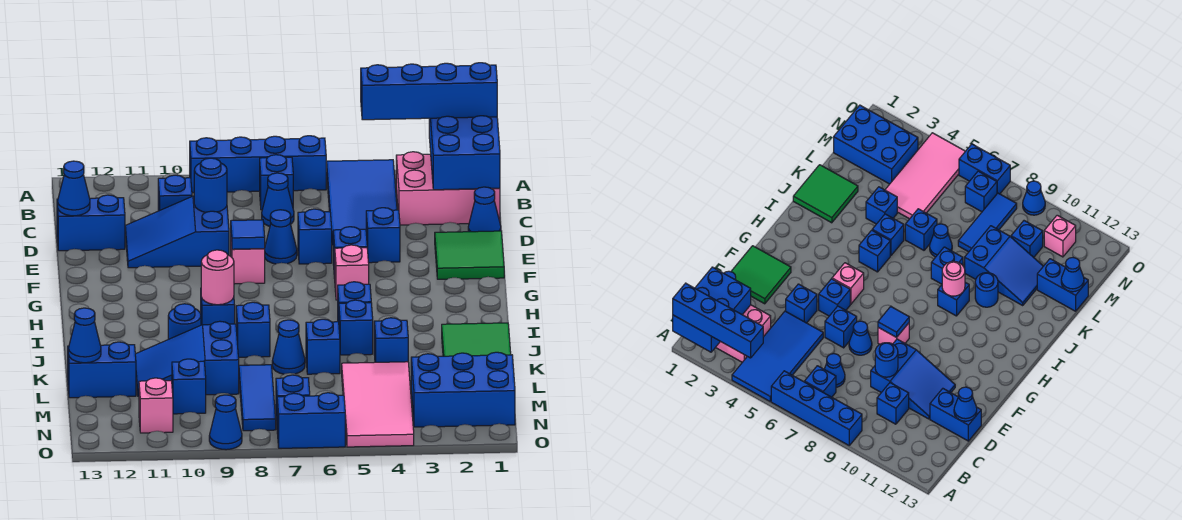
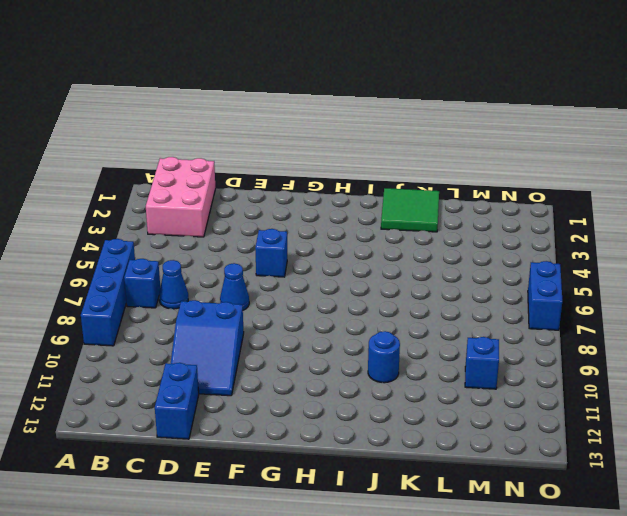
none -> blue tile A4:D5 level 1
none -> blue brick C10 level 1
none -> blue cone D1 level 1
none -> green tile E1:F2 level 1

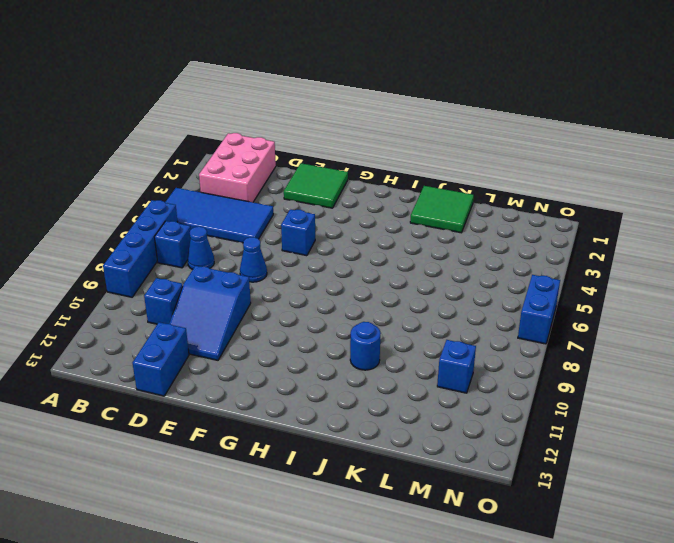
none -> blue cone D1 level 1
none -> blue brick E4 level 1
none -> blue brick E6 level 1
none -> pink brick F8 level 1

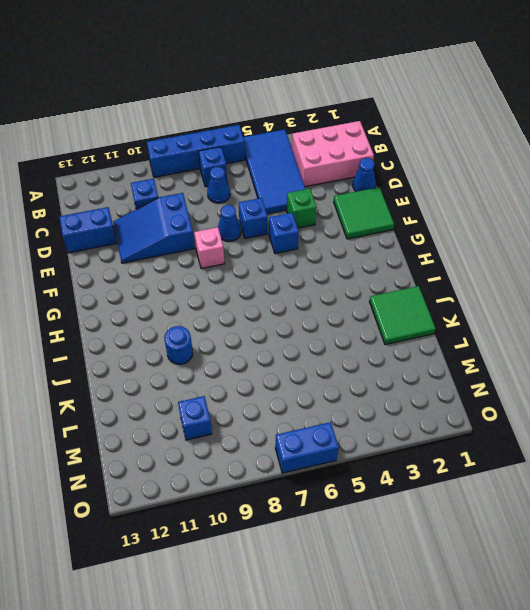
green brick E4 level 1 -> blue brick E4 level 1
none -> pink brick G5 level 1
none -> blue brick I5 level 1
none -> blue brick I9 level 1
none -> blue brick J5 level 1

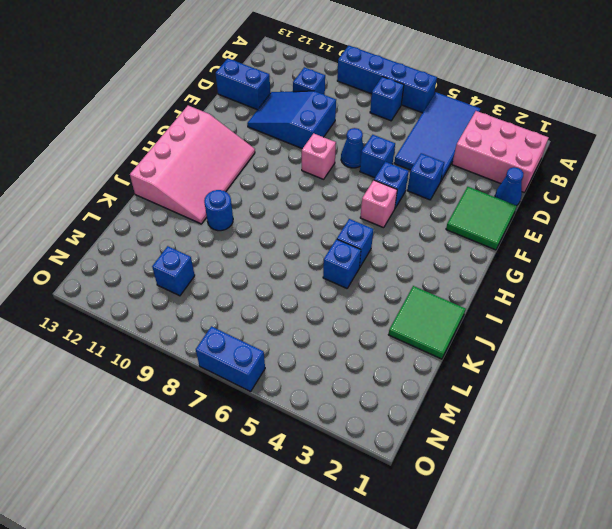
pink slope G11:J13 level 1 top 13 -> none
none -> blue cone C7 level 1
none -> blue brick I9 level 1
none -> blue brick J8 level 1
none -> blue brick K4 level 1

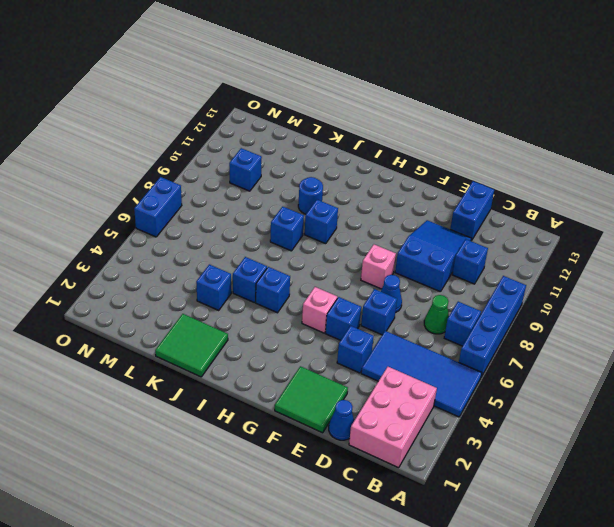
green cone C7 level 1 -> blue cone C7 level 1
none -> blue brick K6 level 1
none -> blue cone K7 level 1
none -> blue slope K9:L11 level 1 top 9
none -> pink tile L4:O5 level 1

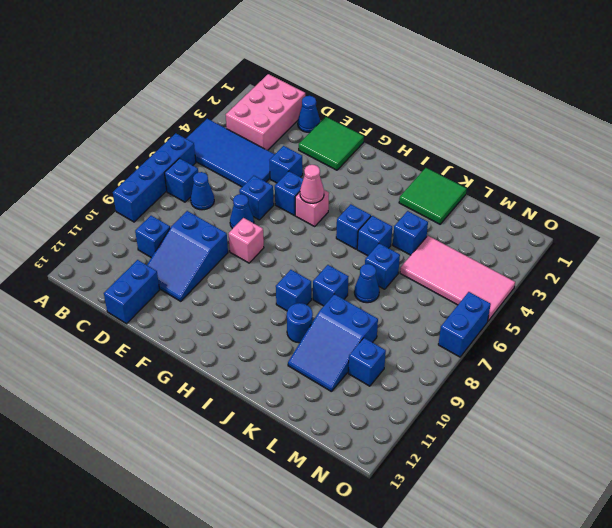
pink cone G5 level 2 -> none
none -> blue tile L8:N8 level 1
none -> blue brick L12:L13 level 1
none -> blue brick M1:N3 level 1
none -> blue brick N7 level 1

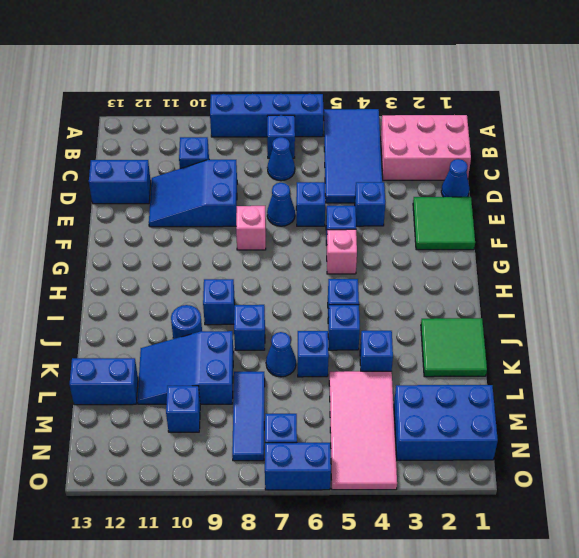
none -> pink brick N11 level 1
none -> blue cone O9 level 1
none -> blue brick A1:C2 level 2
none -> blue round brick D9 level 2

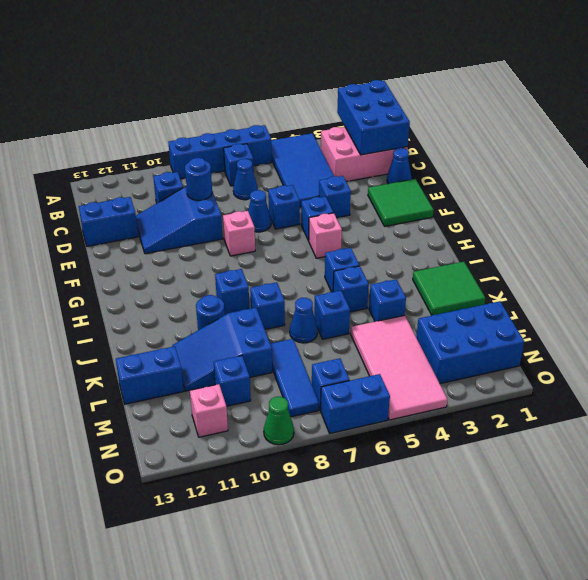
green cone O9 level 1 -> blue cone O9 level 1
none -> blue cone D13 level 2
none -> blue tile F8 level 2
none -> pink round brick I9 level 2
none -> blue cone L13 level 2

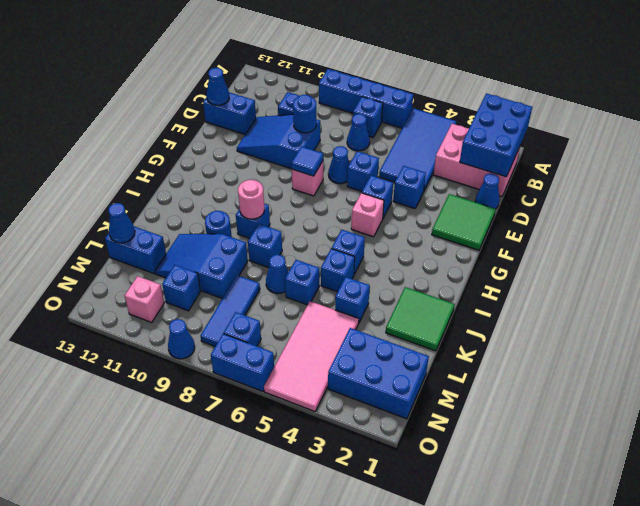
none -> blue brick A1:A4 level 3

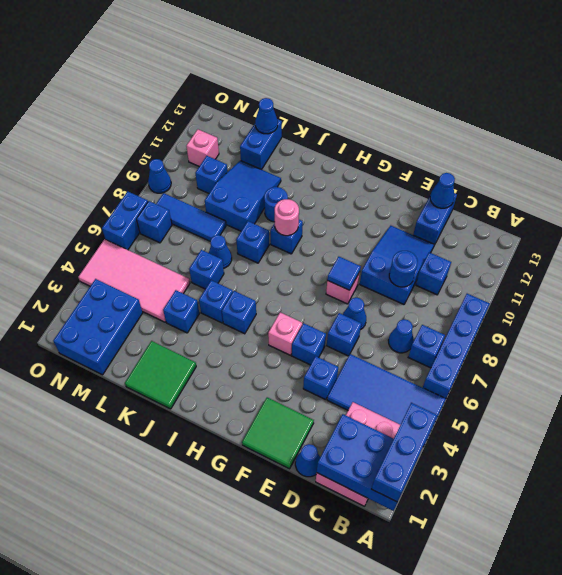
blue brick A1:A3 level 3 -> blue brick A1:A4 level 3

